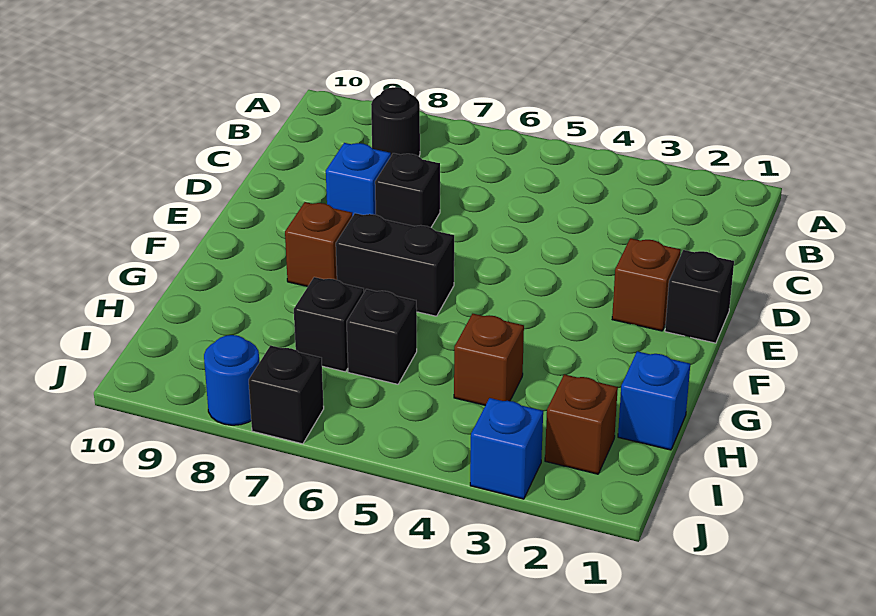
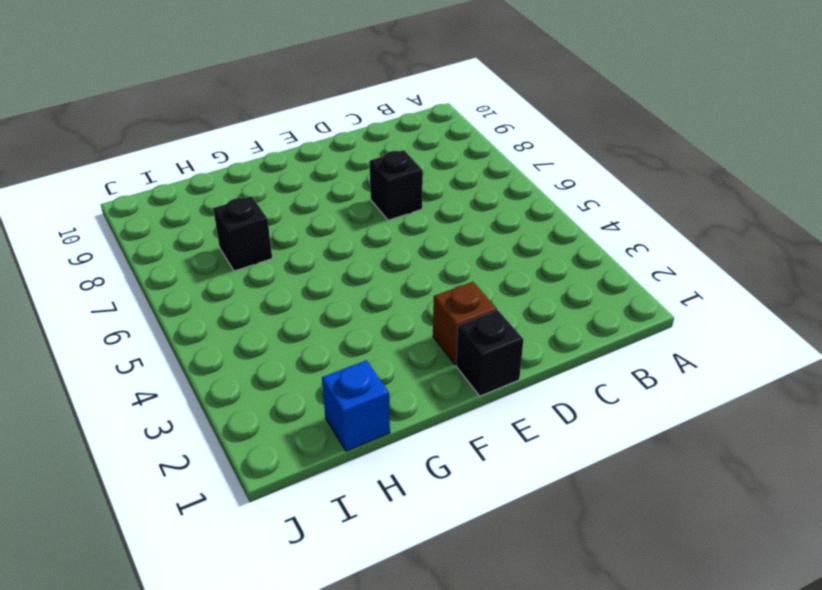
none -> black round brick B8 level 1
none -> blue brick D8 level 1
none -> black brick F6:F7 level 1

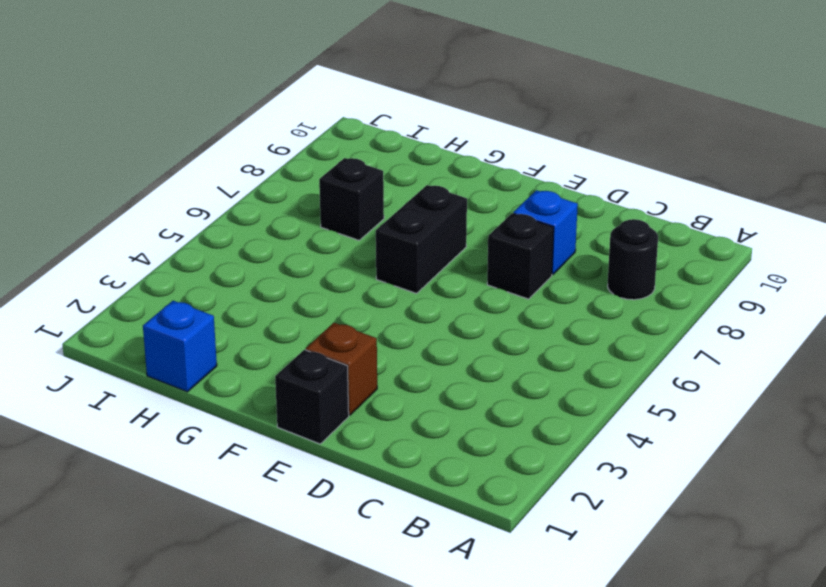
none -> brown brick F8 level 1
none -> brown brick H4 level 1
none -> black brick H6 level 1

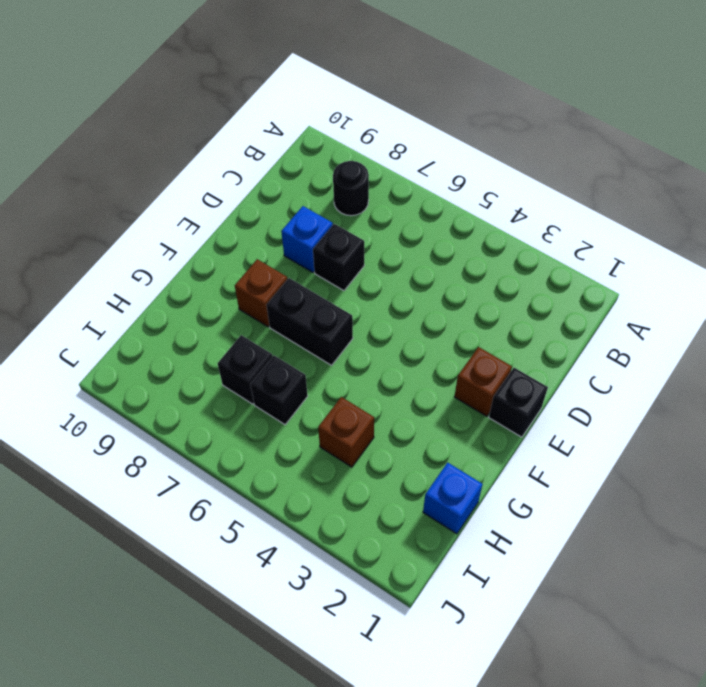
none -> brown brick I2 level 1
none -> blue brick J3 level 1
none -> black brick J7 level 1

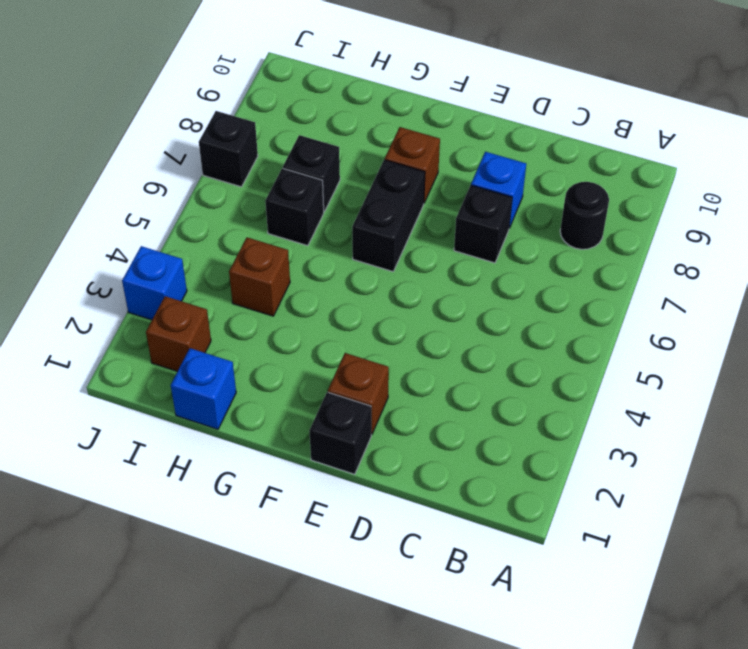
none -> blue round brick J8 level 1

